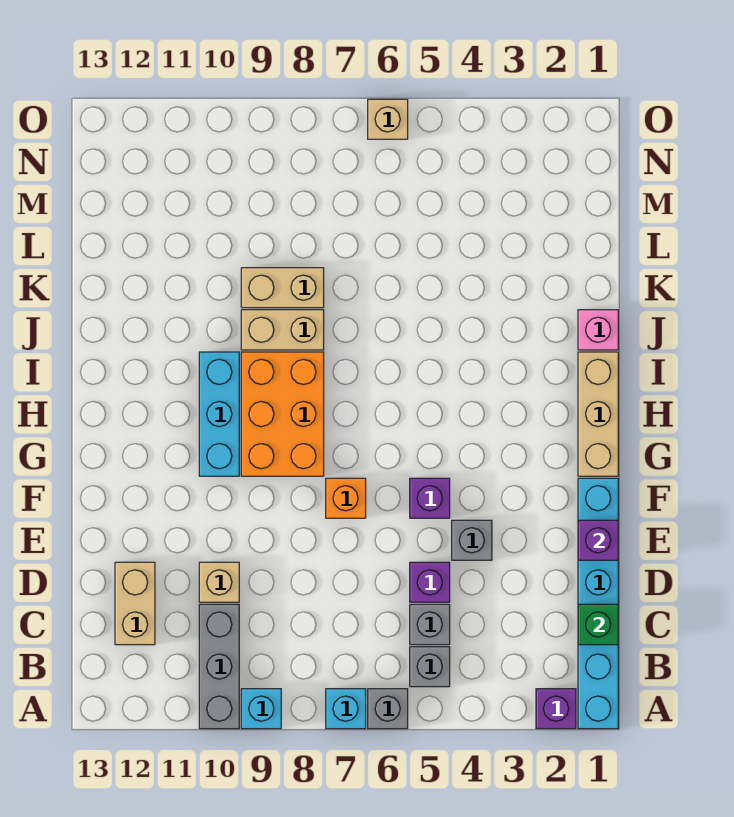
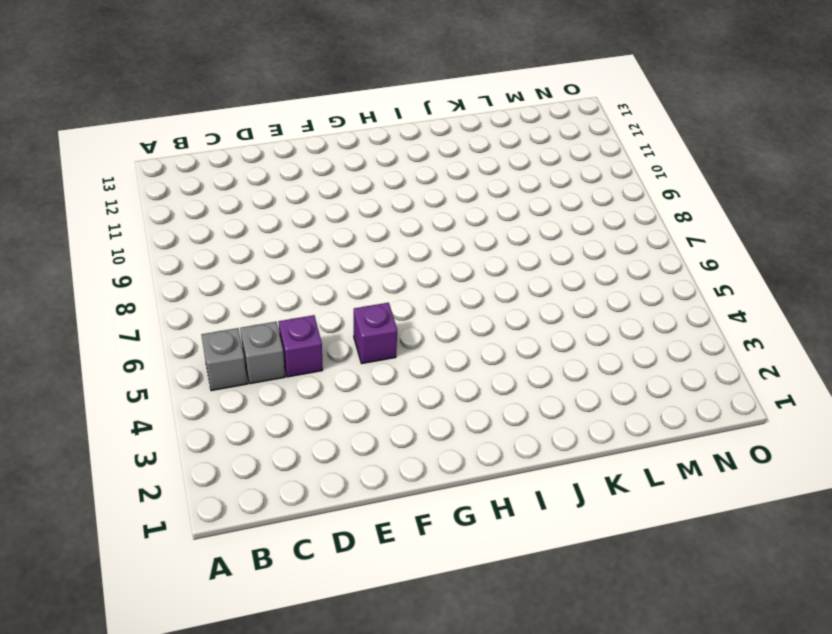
none -> cyan brick A1:F1 level 1
none -> purple brick A2 level 1
none -> grey brick A6 level 1

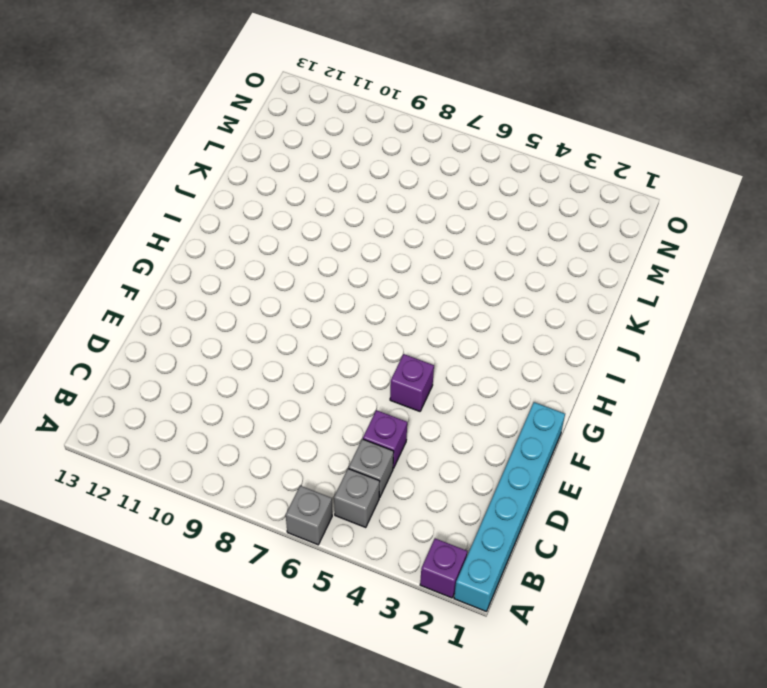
none -> cyan brick A7 level 1
none -> cyan brick A9 level 1
none -> grey brick A10:C10 level 1

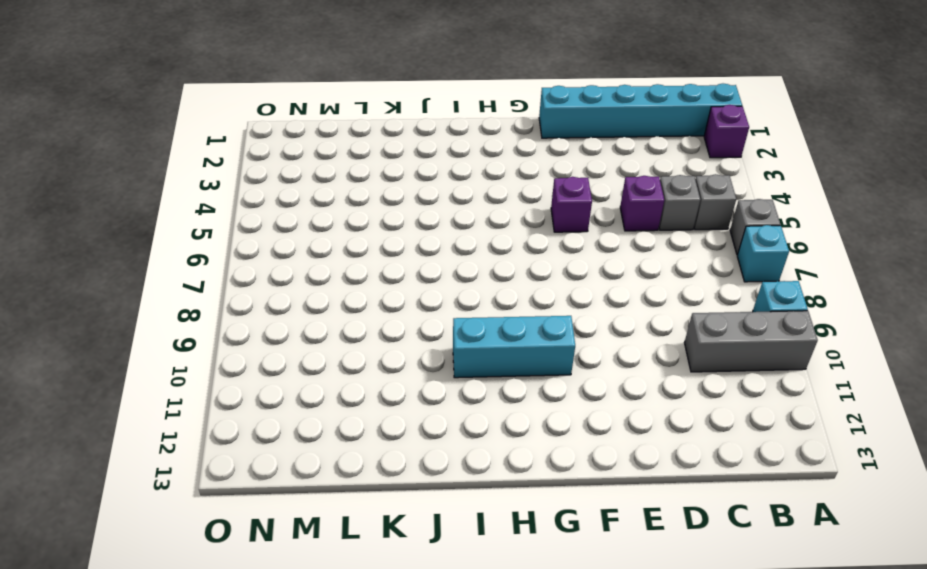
none -> tan brick C12:D12 level 1
none -> tan brick D10 level 1
none -> grey brick E4 level 1

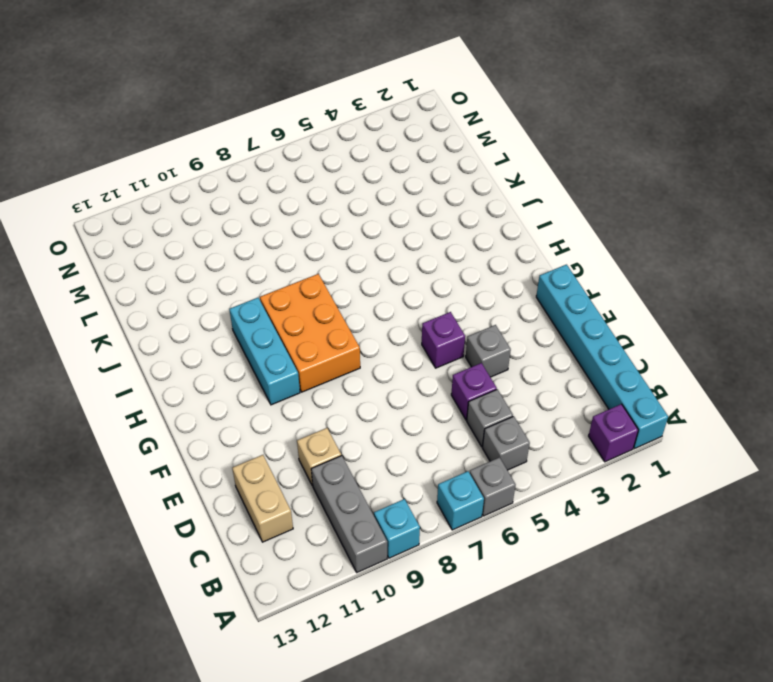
none -> orange brick F7 level 1
none -> tan brick G1:I1 level 1
none -> pink brick J1 level 1

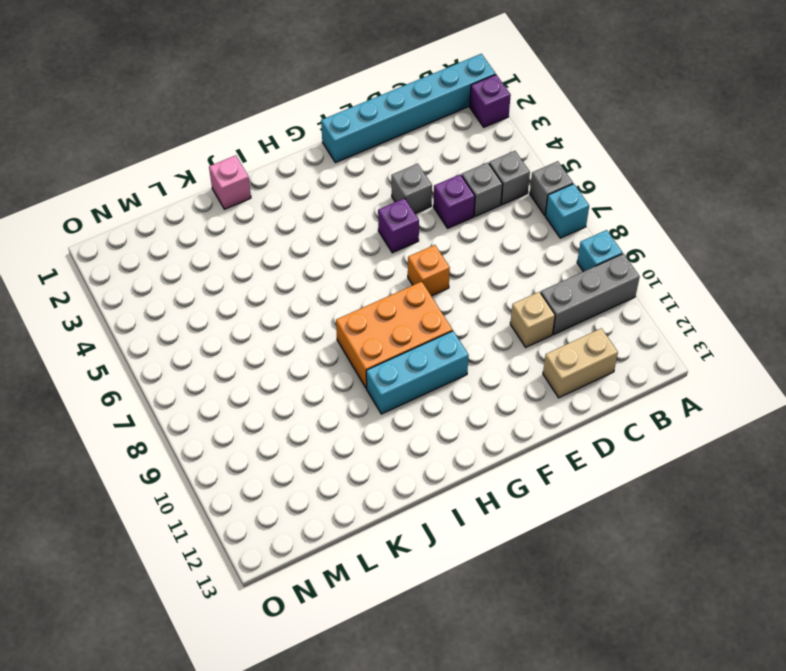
none -> tan brick G1:I1 level 1
none -> tan brick J8:J9 level 1
none -> tan brick K8:K9 level 1

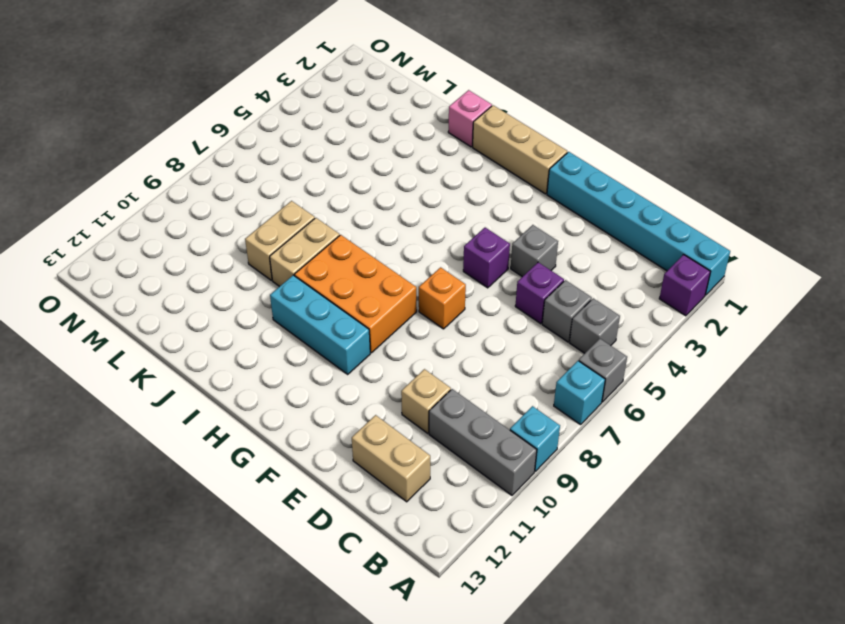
none -> tan brick O6 level 1
none -> green brick C1 level 2
none -> purple brick E1 level 2

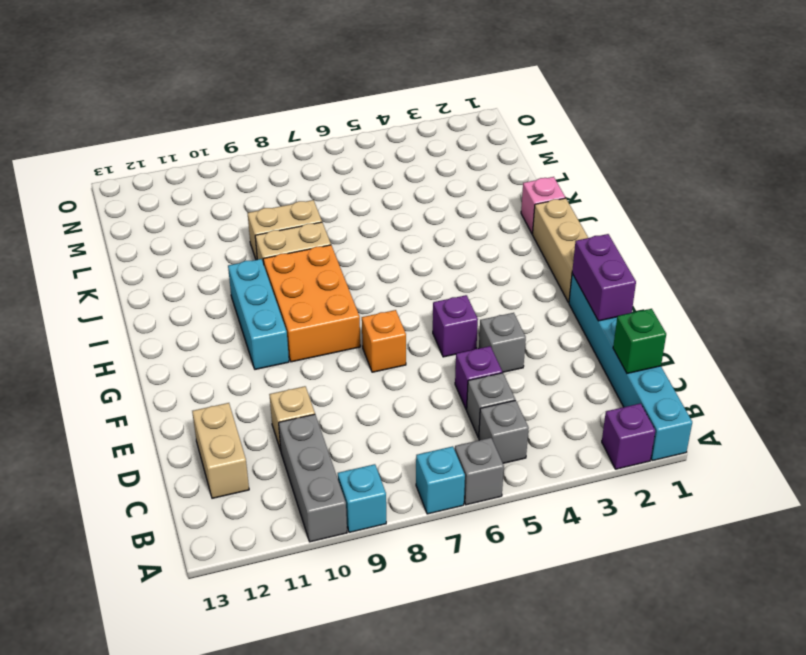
purple brick E1:F1 level 2 -> purple brick E1 level 2
none -> tan brick O6 level 1

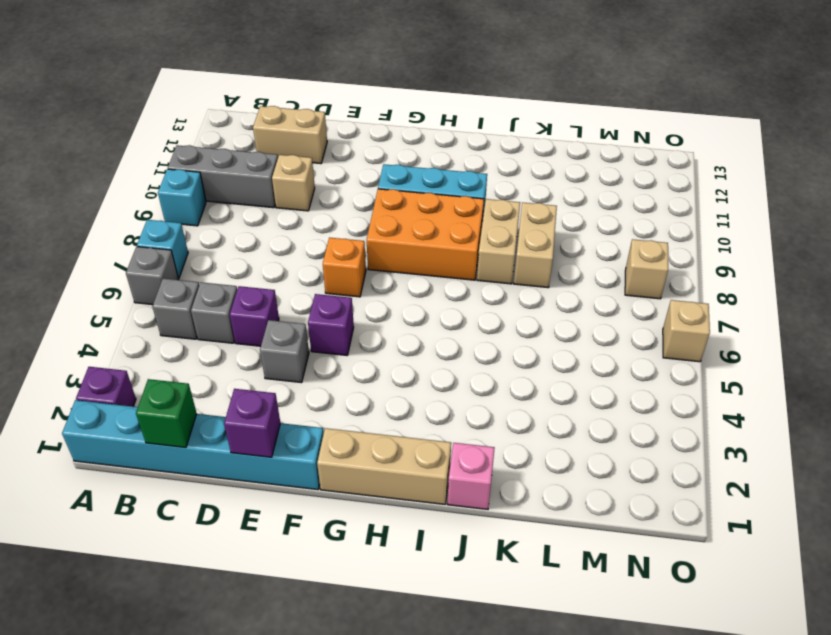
tan brick N8 level 1 -> none

